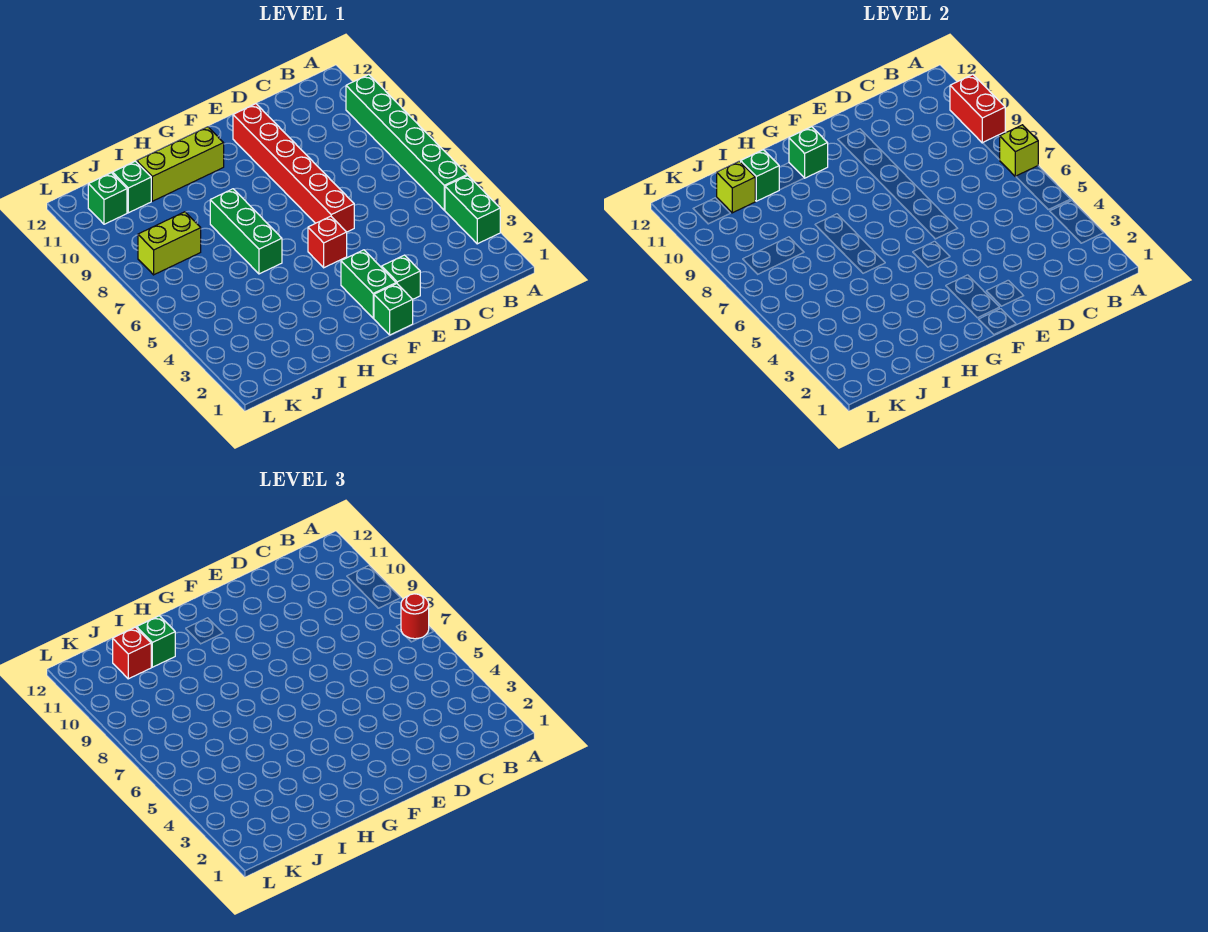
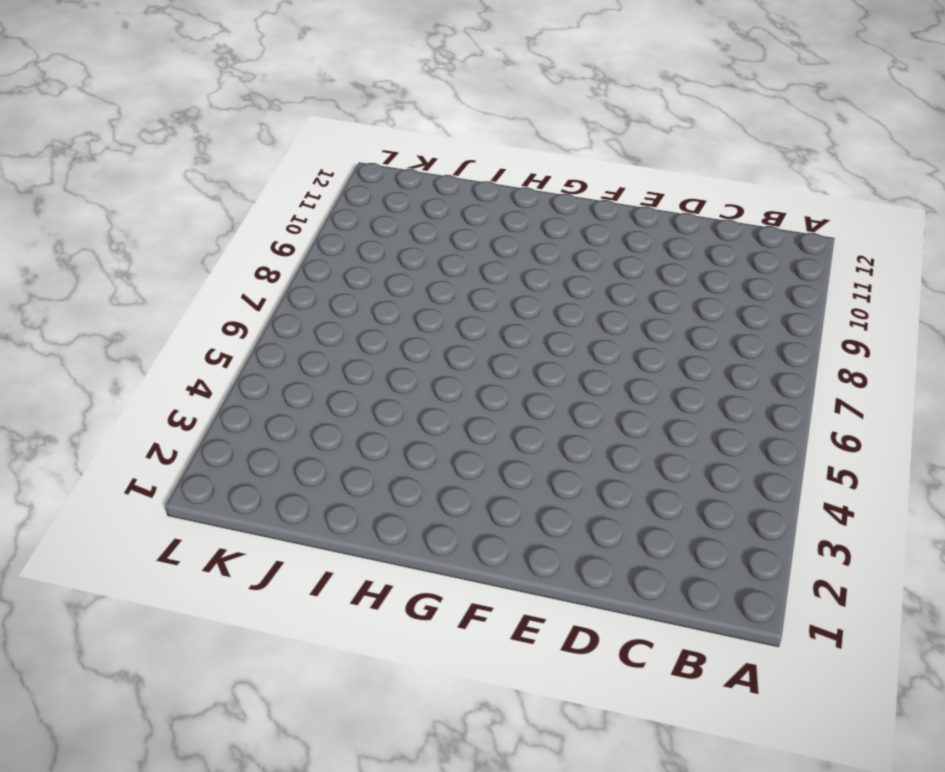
none -> green brick A3:A4 level 1
none -> green brick A5:A10 level 1
none -> green brick E2 level 1

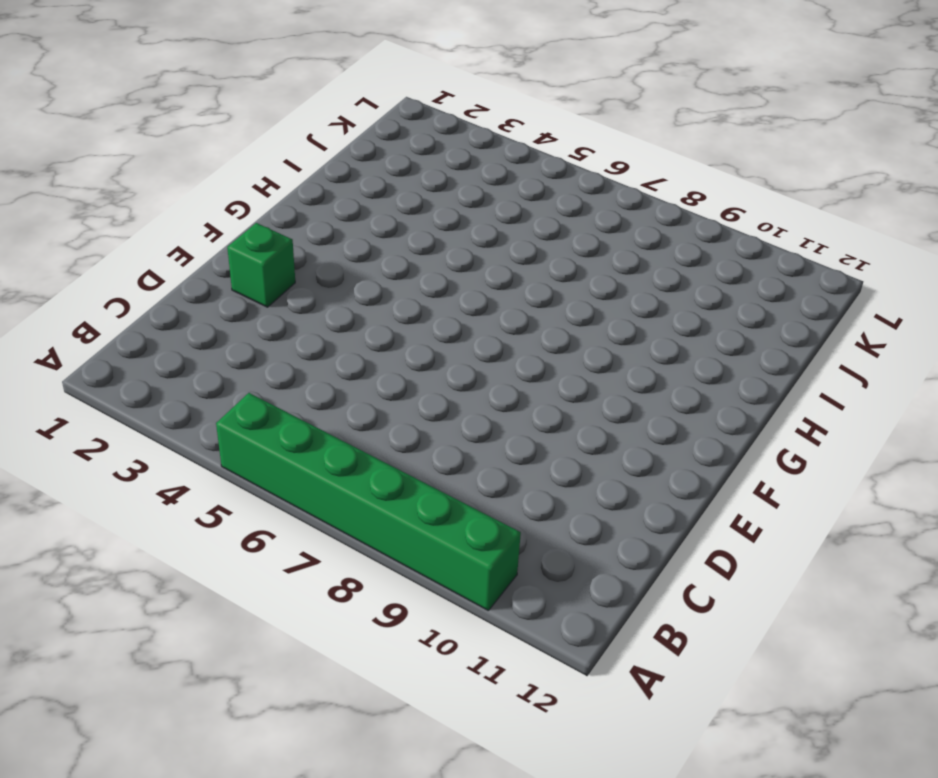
none -> green brick A3:A4 level 1
none -> red brick E6:E11 level 1
none -> green brick F1 level 1

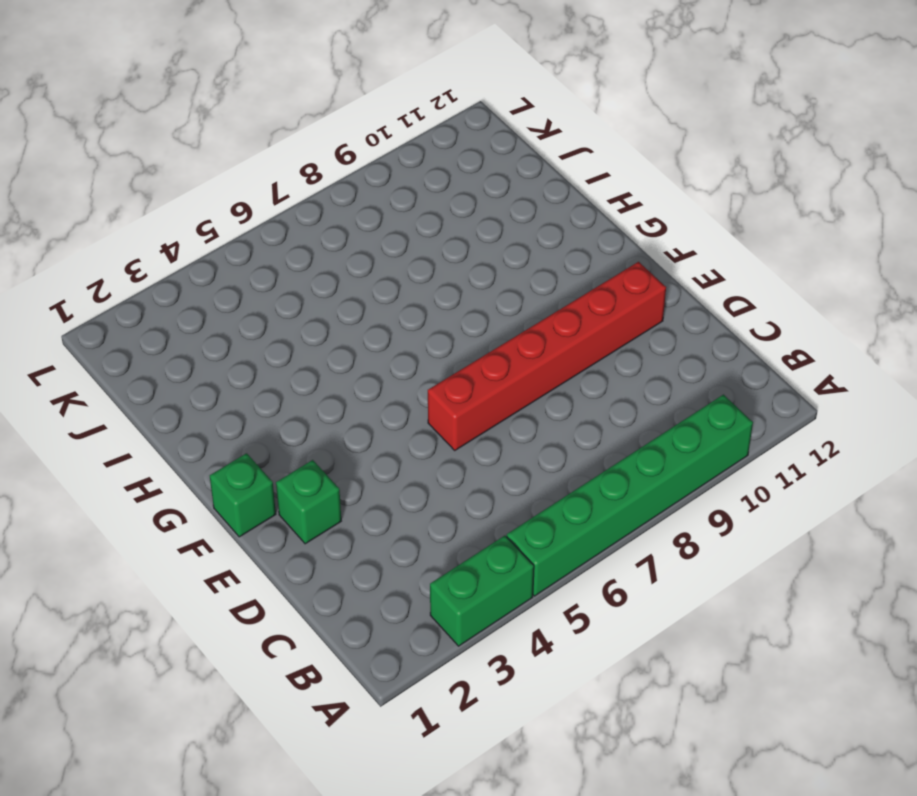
none -> green brick F2:F3 level 1
none -> red brick F5 level 1
none -> lime brick G11:I11 level 1

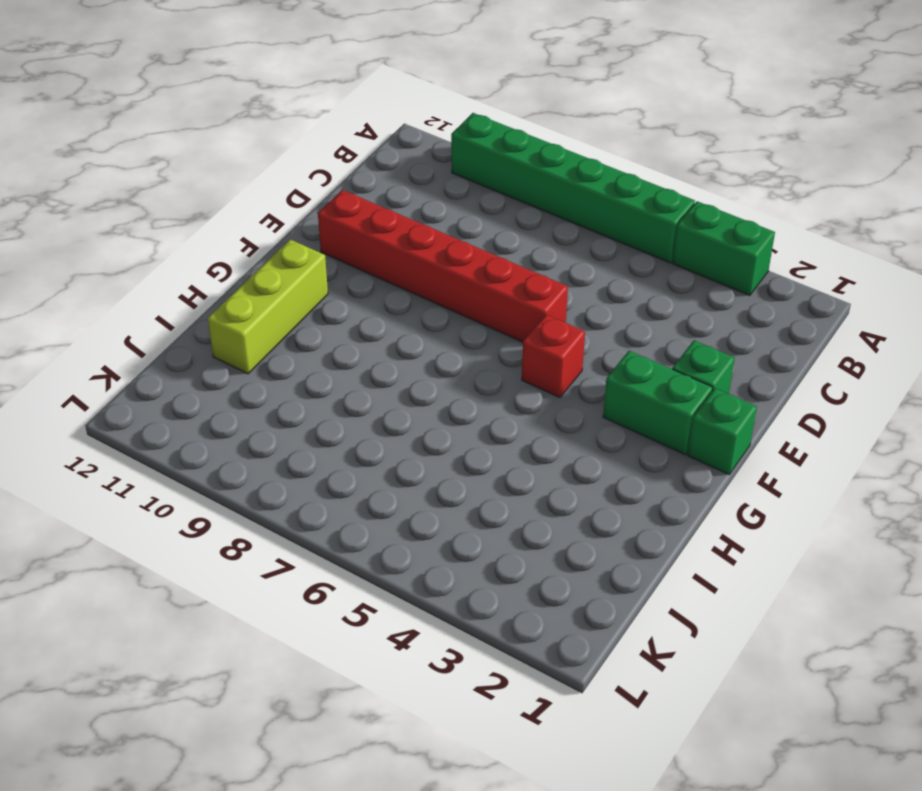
none -> green brick H6:H8 level 1
none -> lime brick J8:K8 level 1
none -> green brick J11 level 1

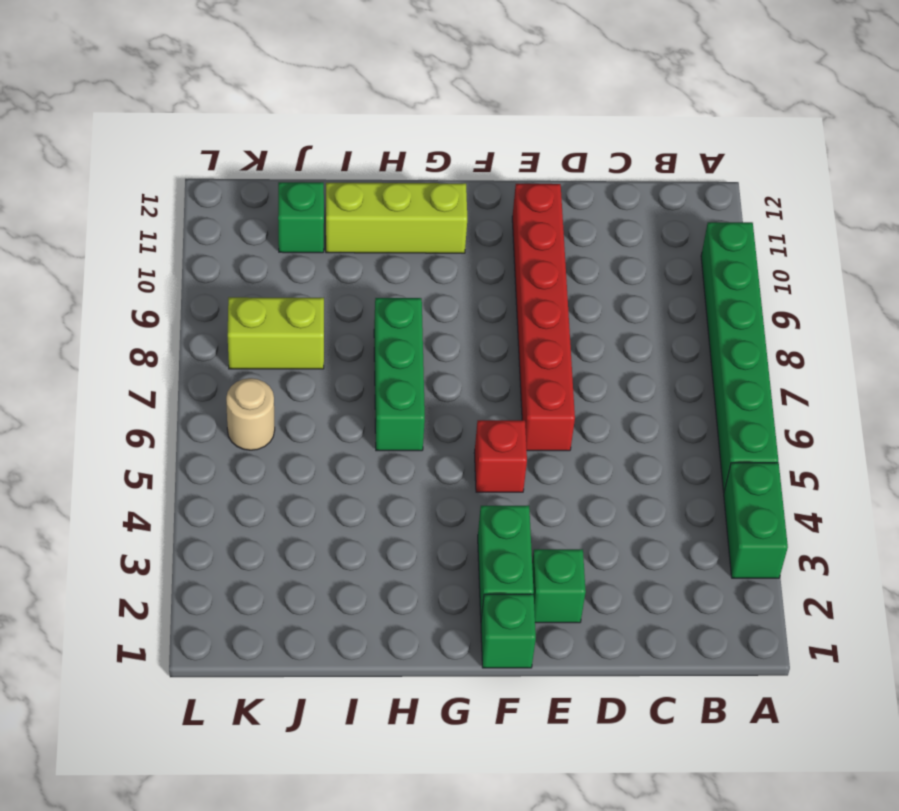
tan round brick K6 level 1 -> none
none -> green brick K11 level 1
none -> lime brick A7 level 2
none -> red brick A9:A10 level 2

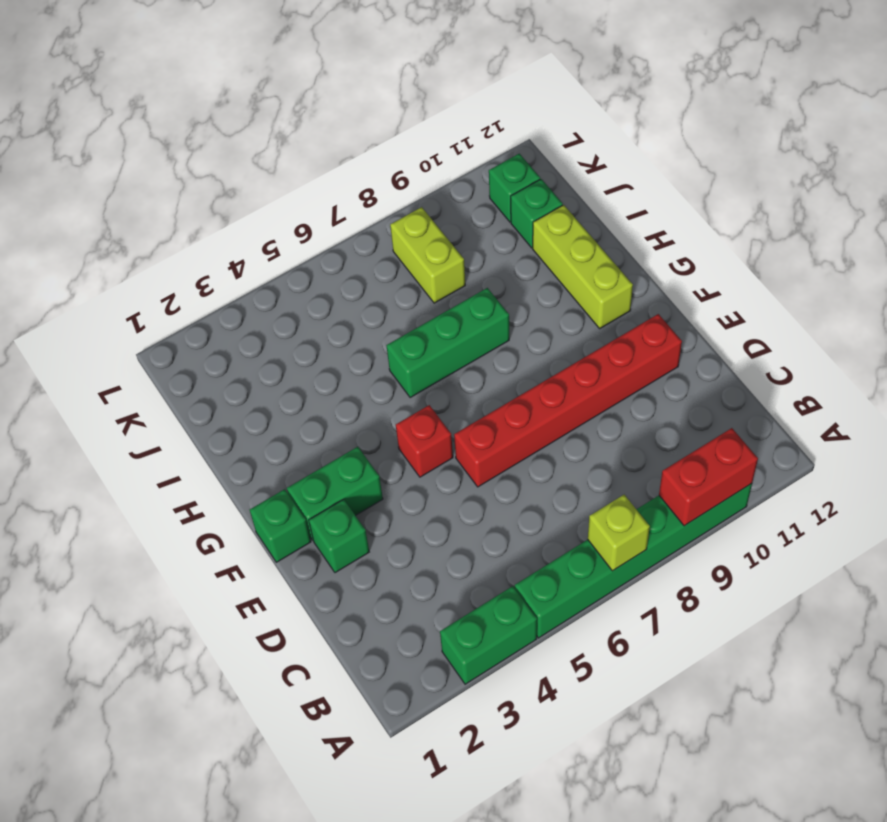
none -> green brick G11 level 2
none -> green brick I11 level 2
none -> lime brick J11 level 2

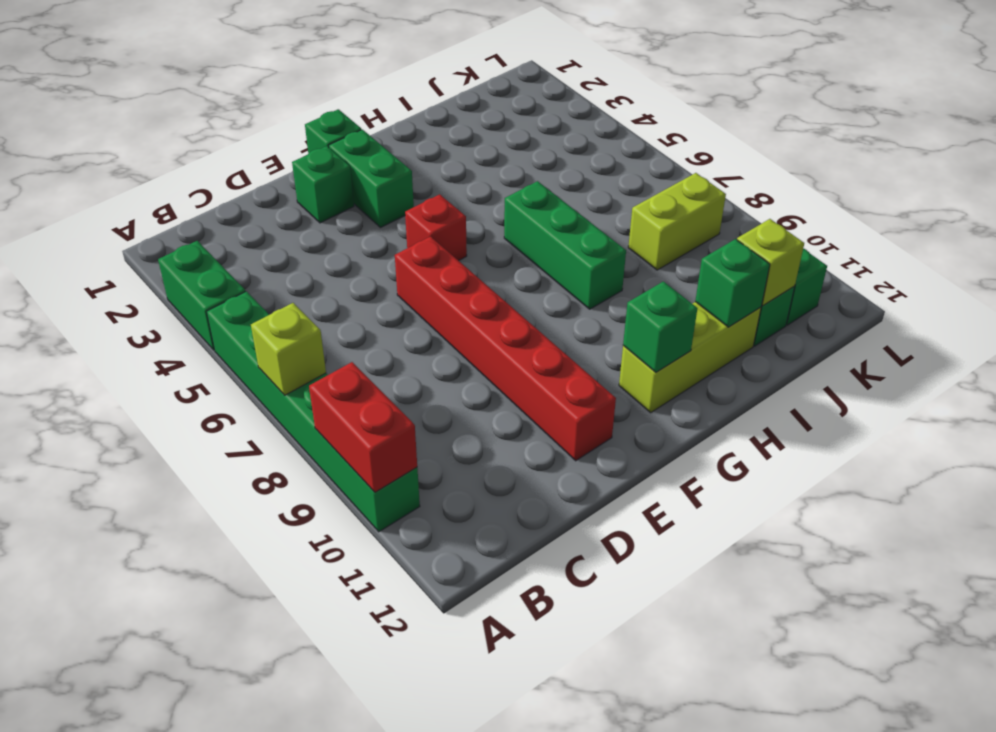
none -> red round brick A7 level 3
none -> green brick I11 level 3
none -> red brick J11 level 3

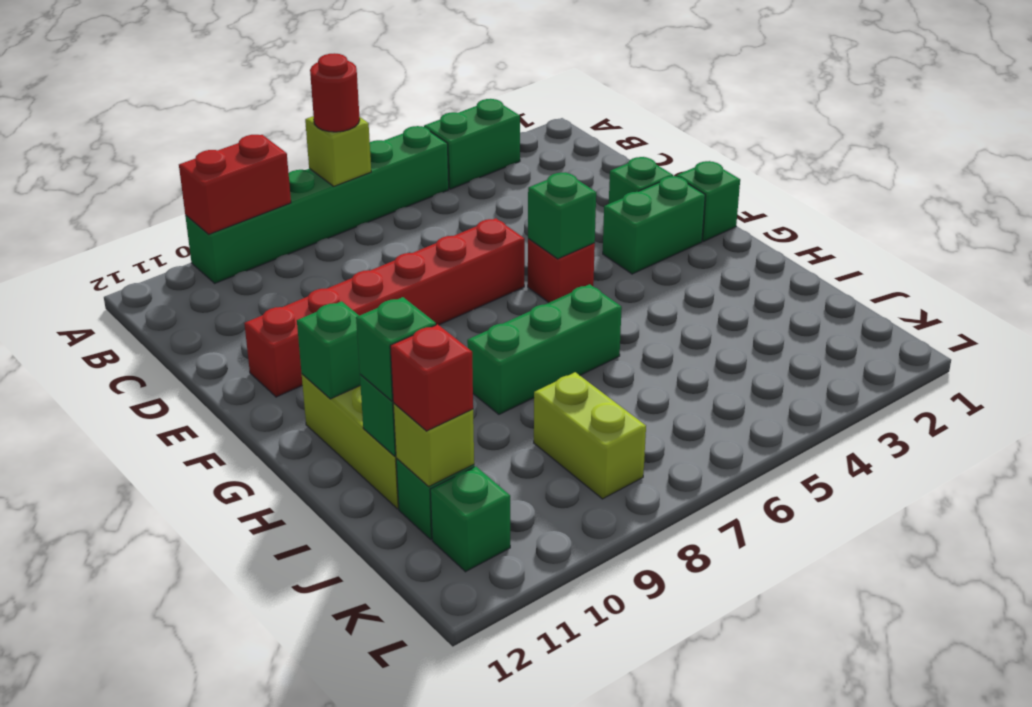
green brick F5 level 2 -> none

